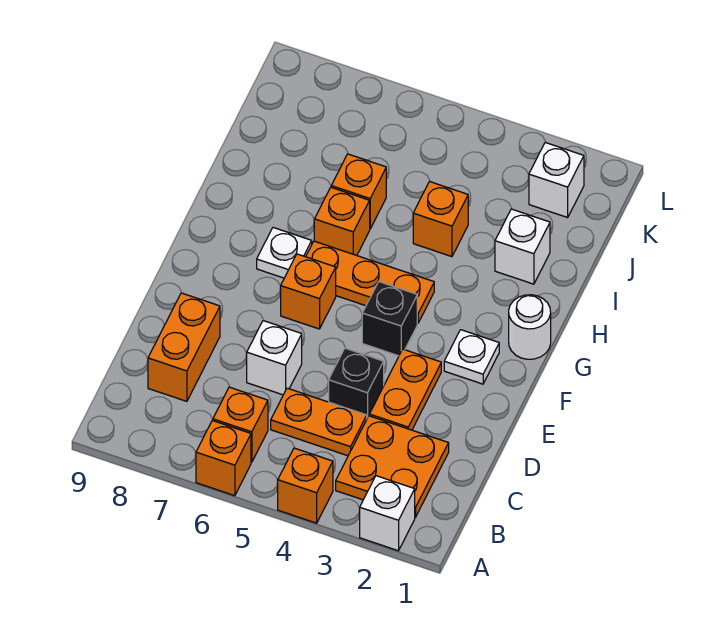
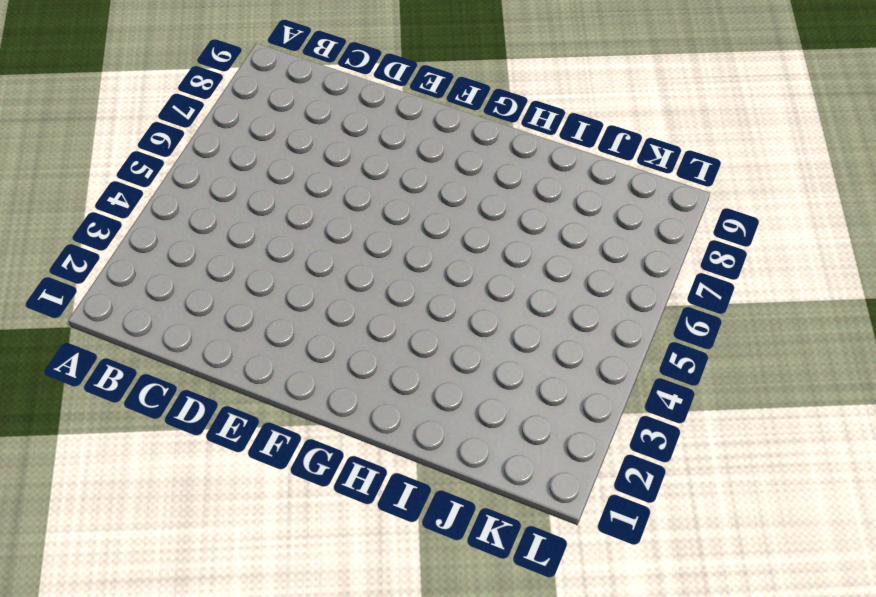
none -> white brick A2 level 1
none -> orange brick A4 level 1
none -> orange brick A6 level 1

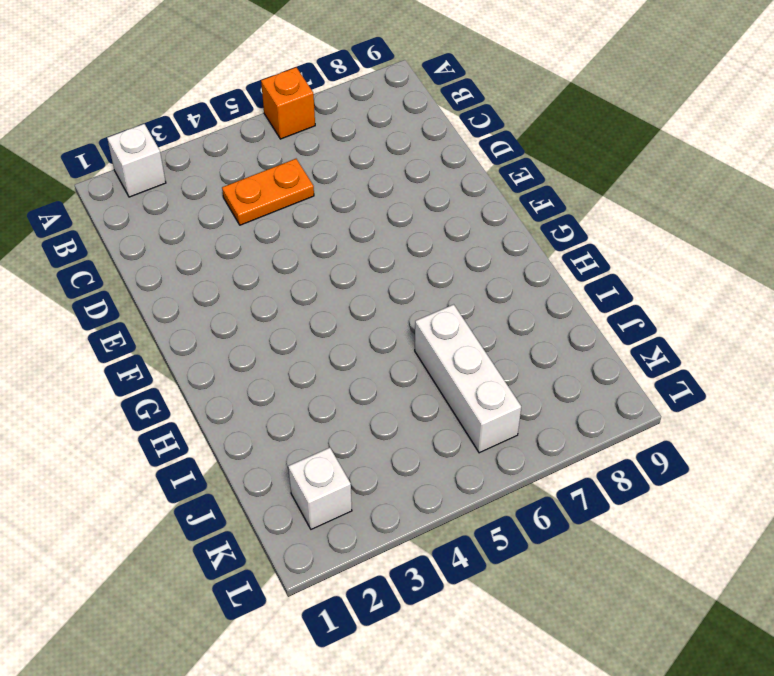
white brick I6:K6 level 1 -> orange brick I6 level 1
none -> orange brick A4 level 1
none -> orange plate B2:C3 level 1
none -> orange brick B6 level 1

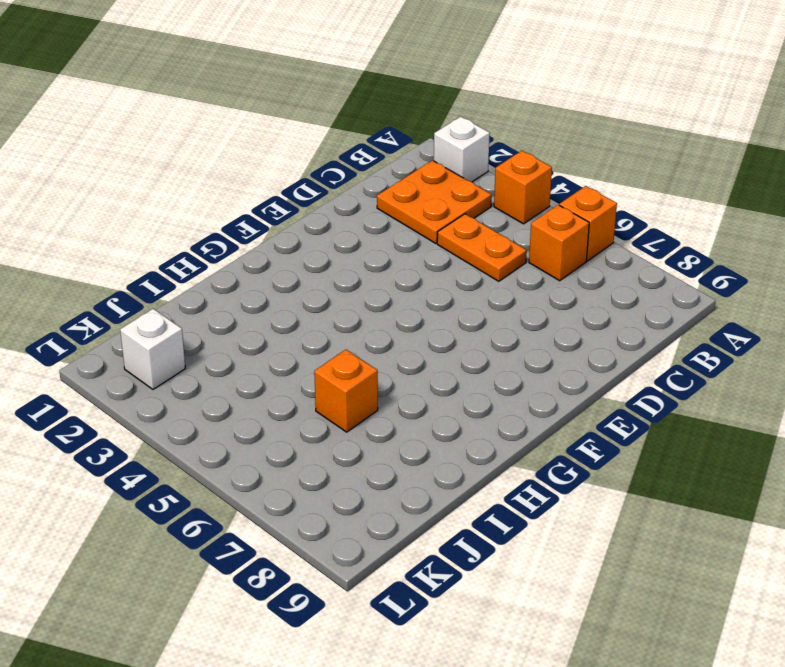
none -> orange brick C8:D8 level 1
none -> orange plate D3:E3 level 1
none -> black brick D4 level 1

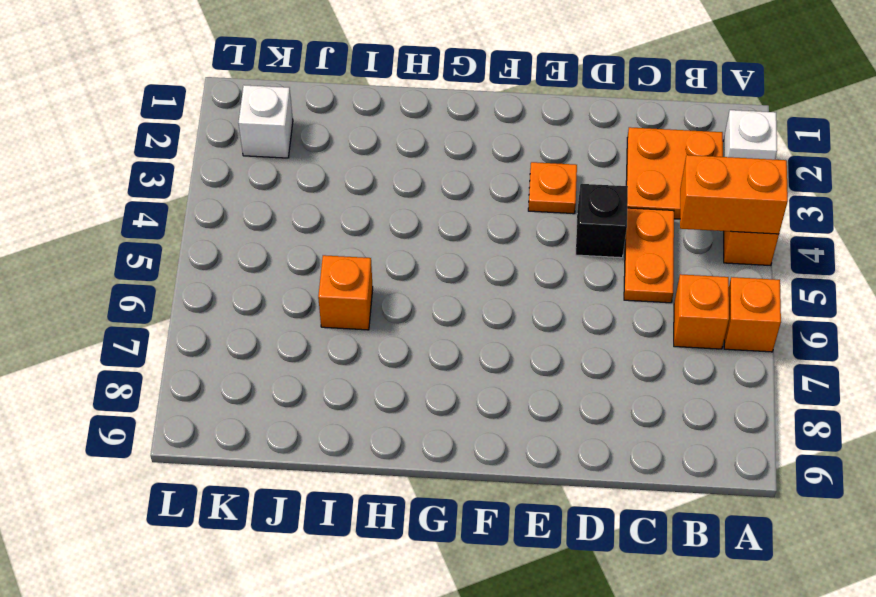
orange brick A4:B4 level 2 -> orange brick C8:D8 level 1
orange plate E3 level 1 -> orange plate D3:E3 level 1
none -> white brick D6 level 1
none -> white plate F2 level 1
none -> black brick F4 level 1

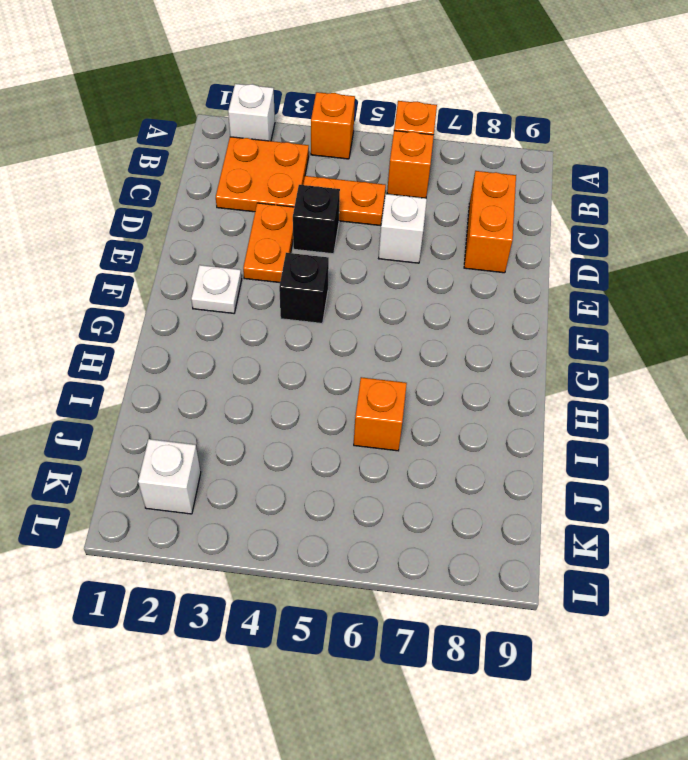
none -> orange brick F6 level 1
none -> white round brick G1 level 1
none -> orange plate G4:G6 level 1

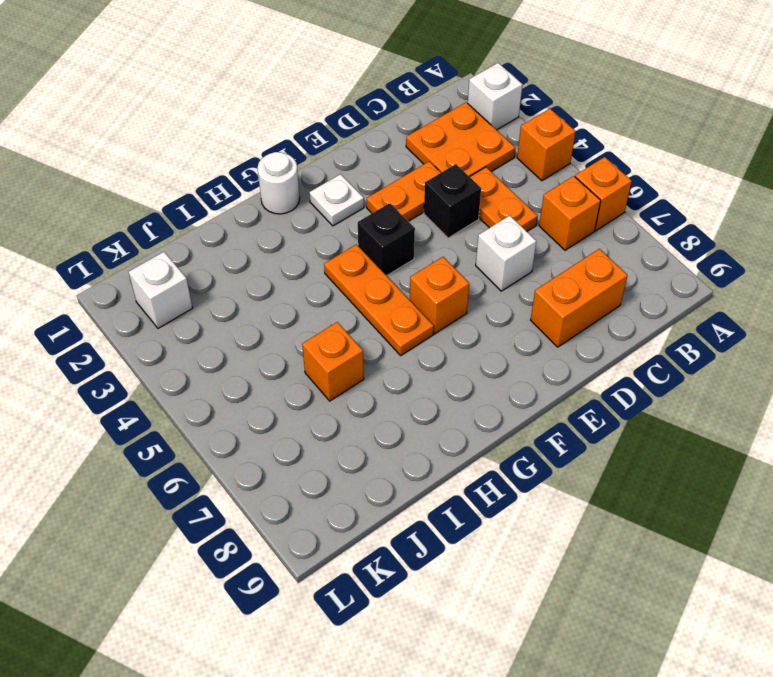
none -> white plate G7 level 1
none -> orange brick H6 level 1
none -> white brick I2 level 1

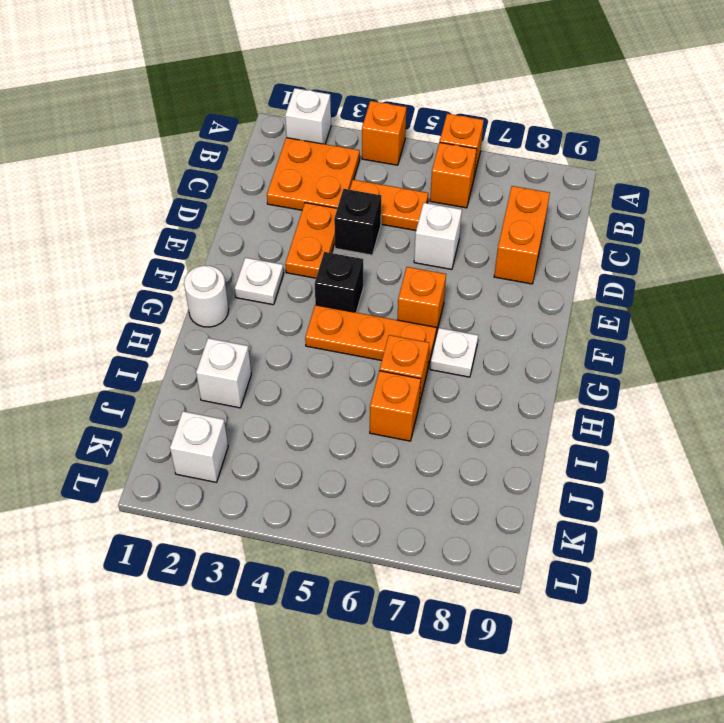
none -> orange brick I4 level 1

